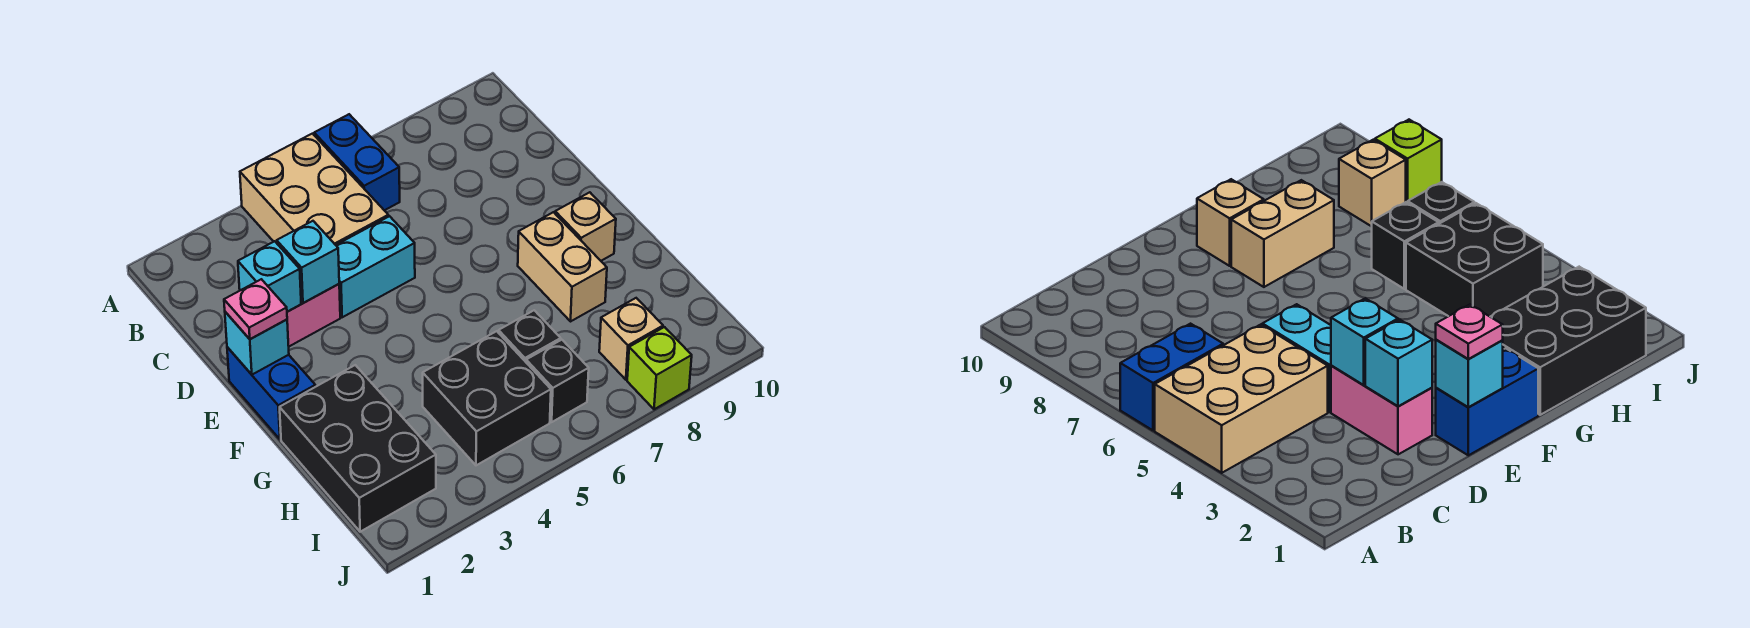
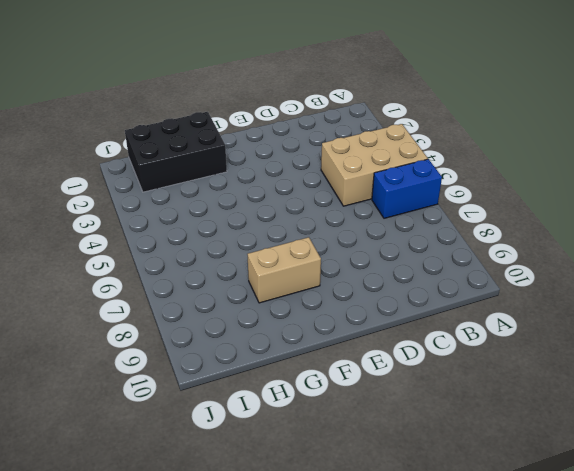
none -> pink brick D2:D3 level 1
none -> cyan brick D4:D5 level 1
none -> blue brick E1:F1 level 1

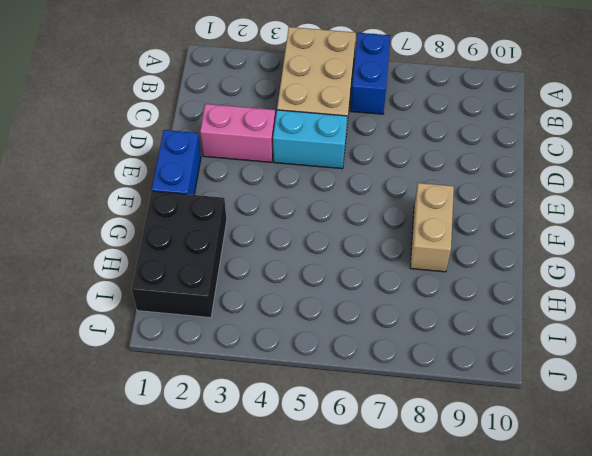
none -> tan brick F9 level 1
none -> black brick H4:I5 level 1
none -> black brick H6 level 1

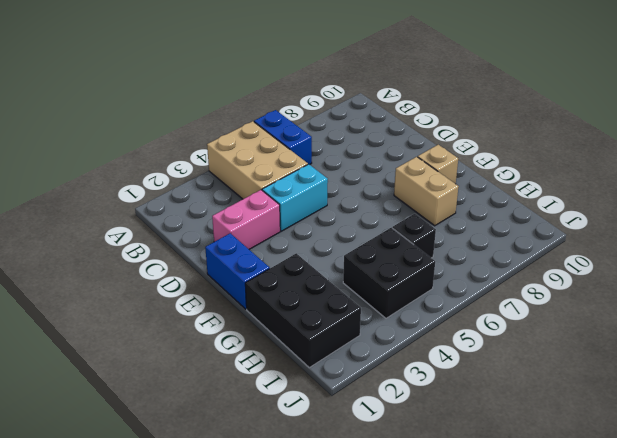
none -> black brick I6 level 1
none -> tan brick I8 level 1
none -> lime brick J8 level 1

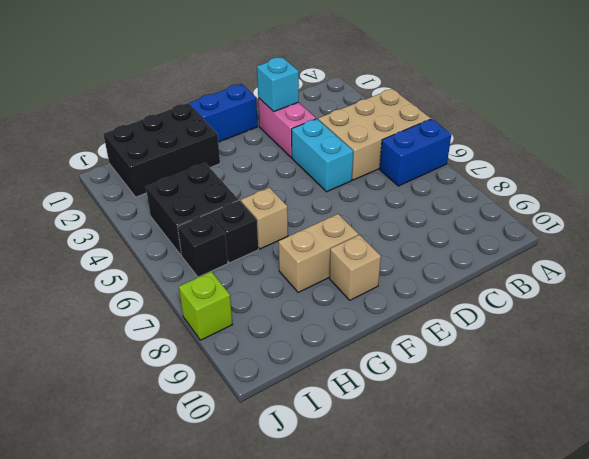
tan brick G6 level 1 -> tan brick I8 level 1
none -> cyan brick D3 level 2
none -> cyan brick E1 level 2
none -> pink plate E1 level 3

